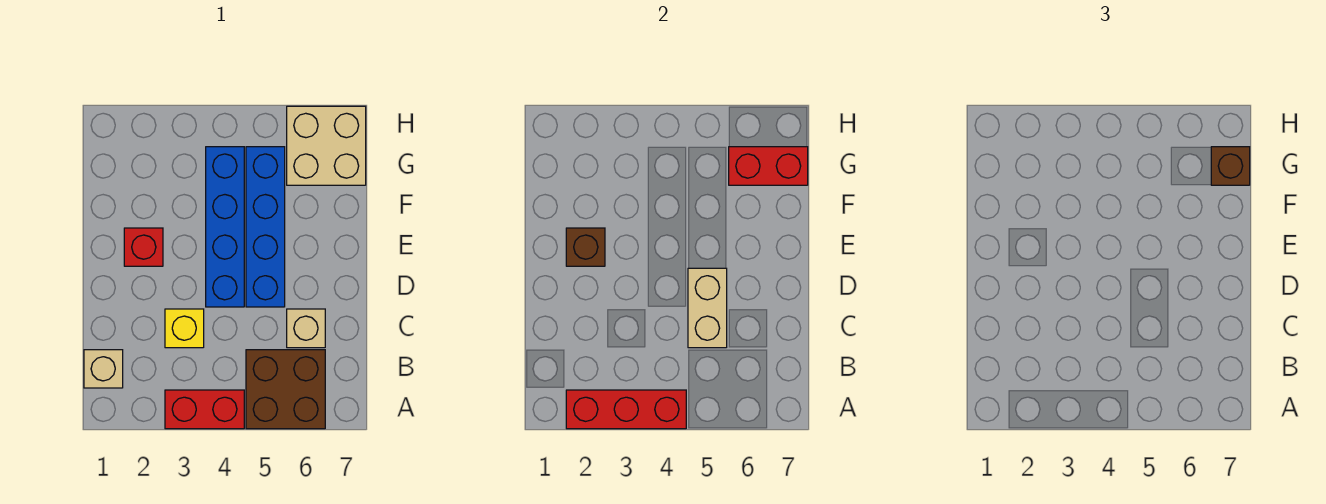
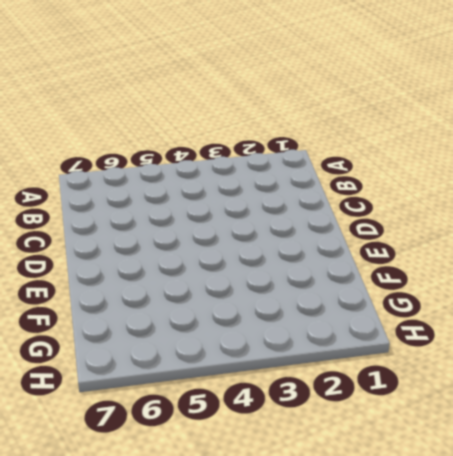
none -> red brick A3:A4 level 1
none -> brown brick A5:B6 level 1
none -> tan brick B1 level 1

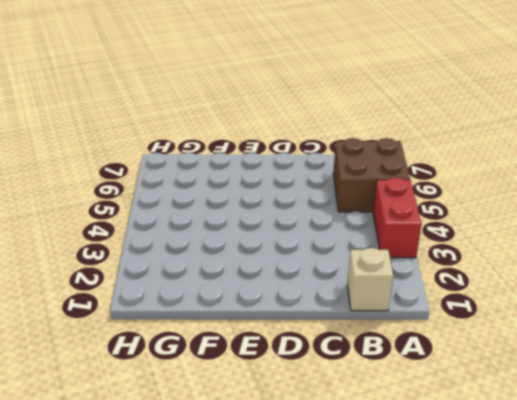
none -> yellow brick C3 level 1
none -> tan brick C6 level 1
none -> blue brick D4:G4 level 1

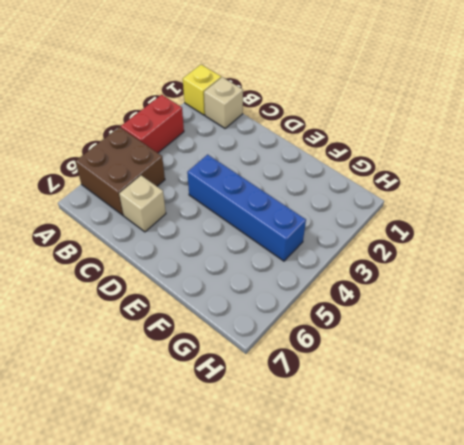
yellow brick A1 level 1 -> yellow brick C3 level 1
none -> blue brick D5:G5 level 1
none -> red brick E2 level 1
none -> tan brick G6:H7 level 1

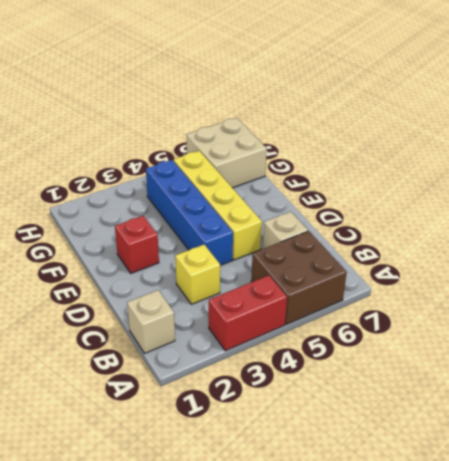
yellow brick D5:G5 level 1 -> blue brick D5:G5 level 1
none -> red brick A2:A4 level 2
none -> tan brick C5:D5 level 2
none -> brown brick E2 level 2

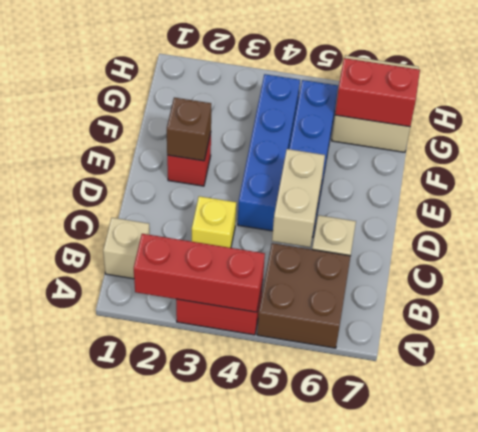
none -> brown brick G7 level 3

